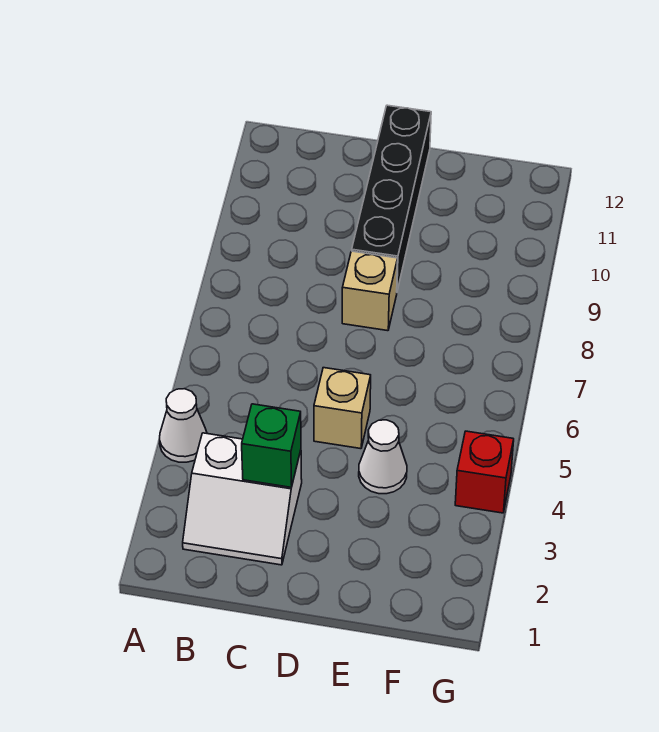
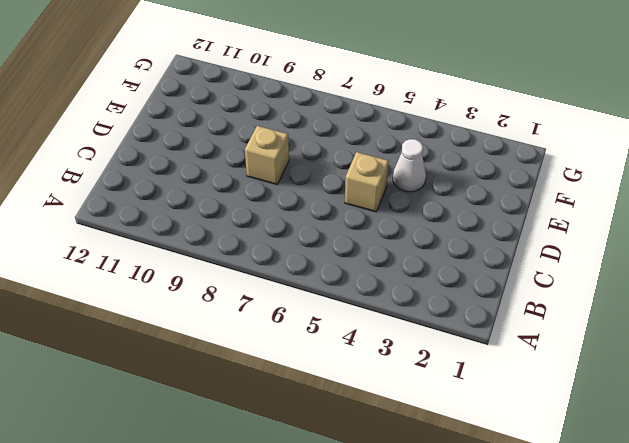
none -> white cone A4 level 1
none -> white slope B2:C3 level 1 top 3

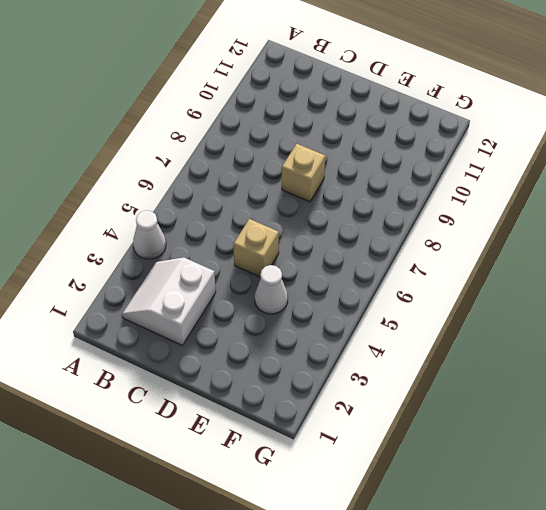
white slope B2:C3 level 1 top C -> white slope B2:C3 level 1 top 3
none -> black brick D9:D12 level 1
none -> red brick G4 level 1

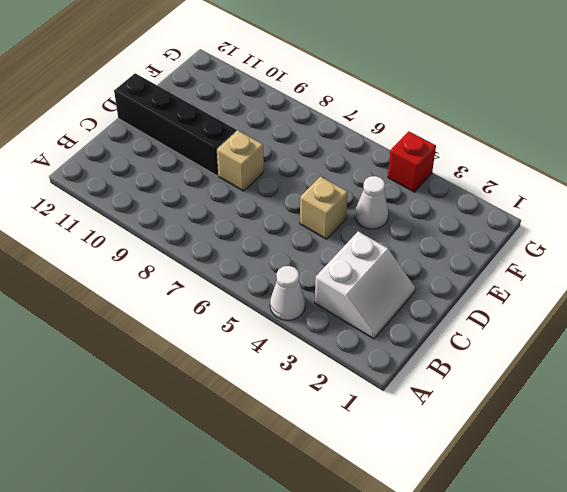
none -> green brick C3 level 2

